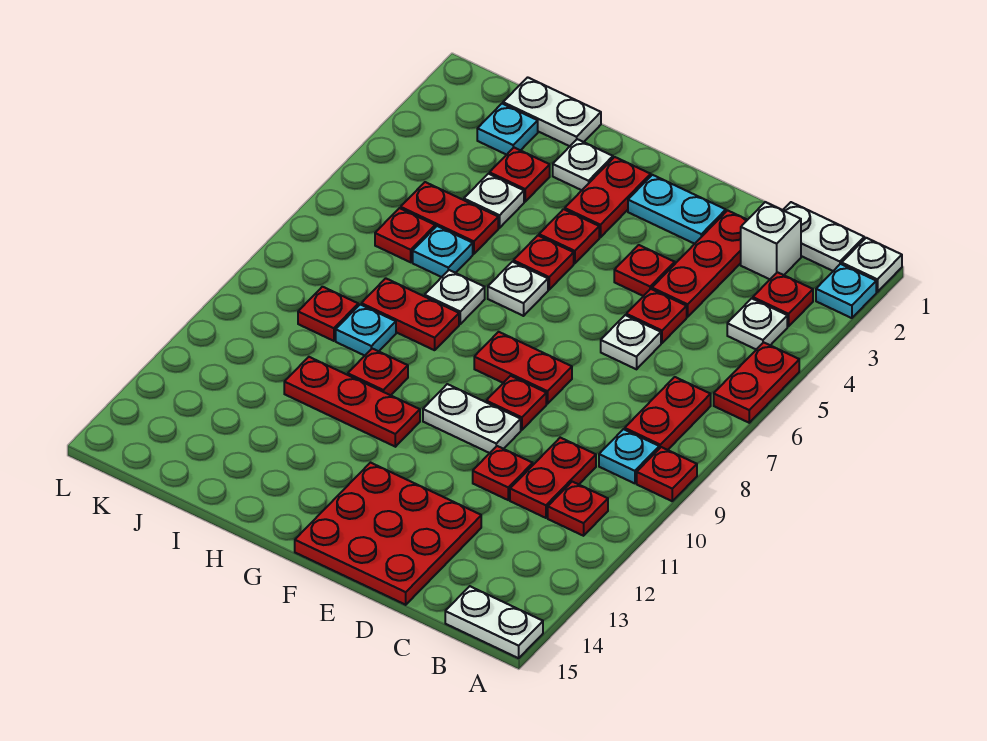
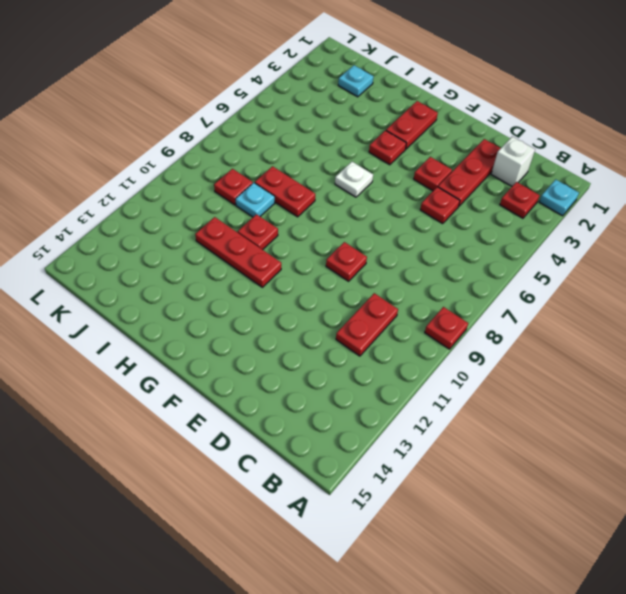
none -> white plate A1 level 1
none -> red plate A5:A6 level 1
none -> white plate A15:B15 level 1
none -> white plate B1:C1 level 1

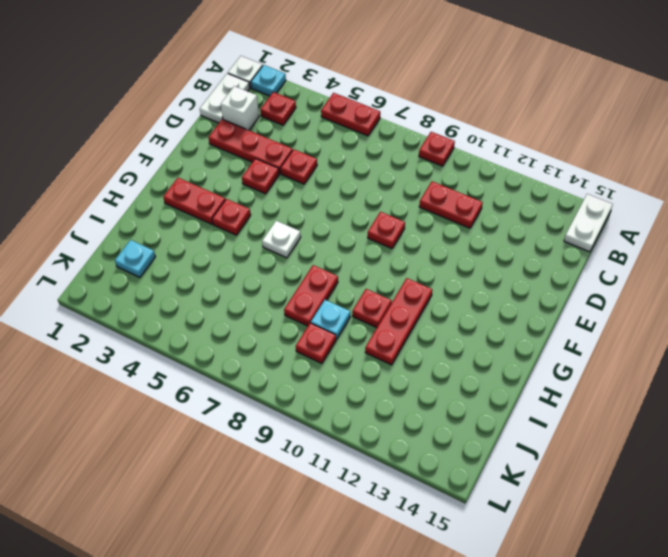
none -> white plate B4 level 1
none -> red plate B7:B8 level 1
none -> cyan plate B9 level 1
none -> red plate B11 level 1

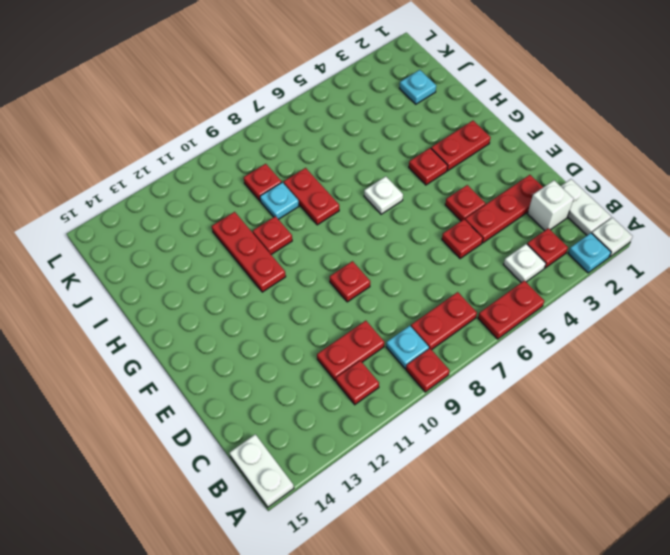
none -> white plate D6 level 1
none -> red plate D11 level 1
none -> red plate D13:F15 level 1
none -> cyan plate E2:F2 level 1

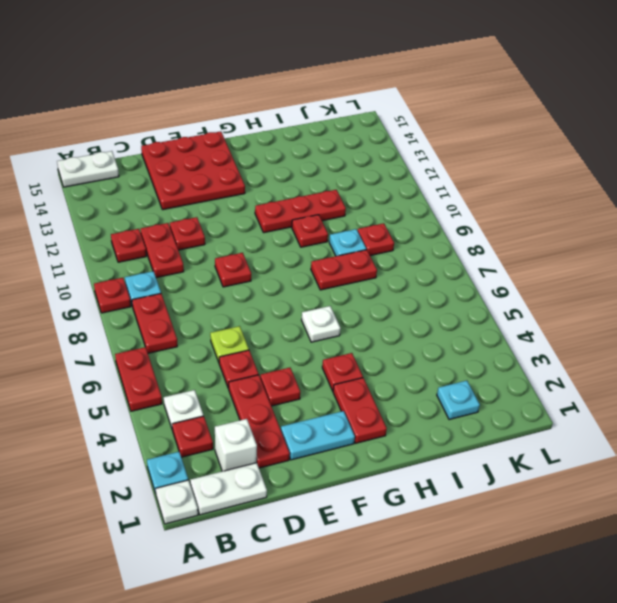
lime plate D6 level 1 -> white plate D6 level 1
none -> red plate E8:F8 level 1
none -> white plate E10:F10 level 1
none -> red plate G5 level 1
none -> white plate H2 level 1

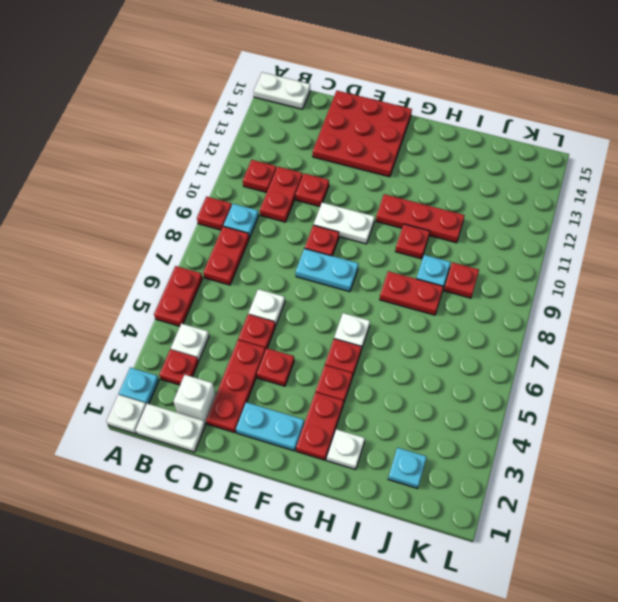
cyan plate E8:F8 level 1 -> red plate E8:F8 level 1
none -> white plate H7 level 1
none -> white plate I1:J1 level 1
none -> red plate I3 level 1
none -> white plate I4 level 1

